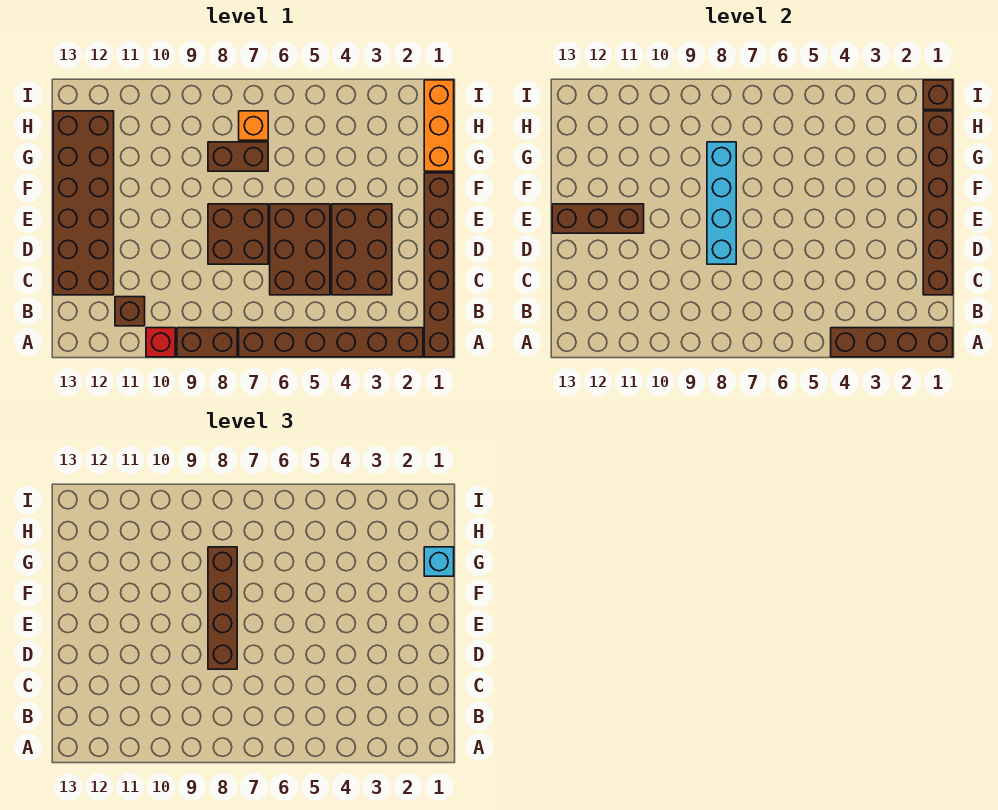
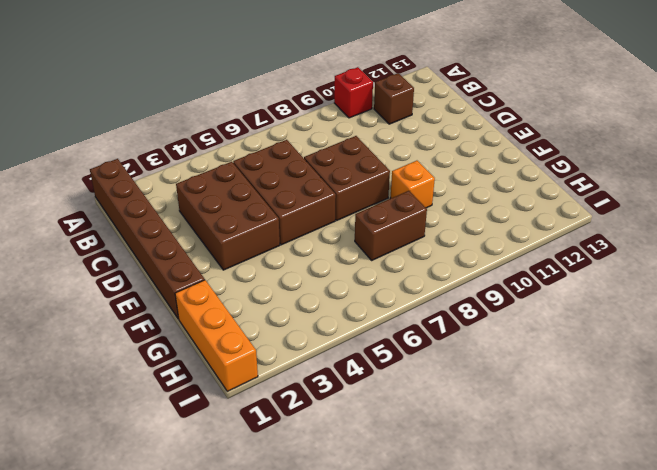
orange brick F9 level 1 -> orange brick H7 level 1
none -> brown brick A2:A7 level 1
none -> brown brick A8:A9 level 1
none -> brown brick C12:H13 level 1

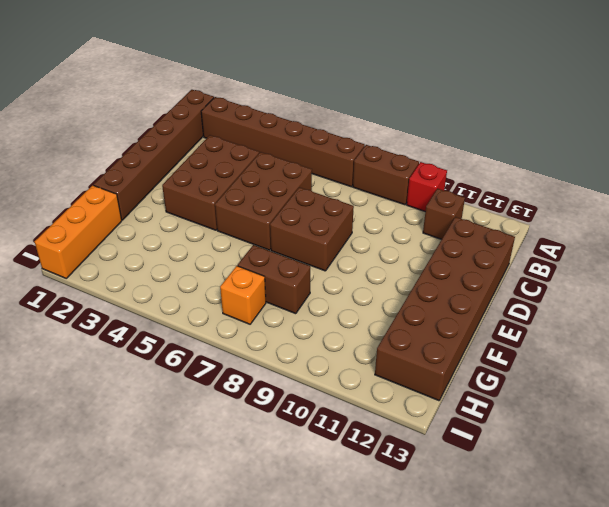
none -> brown brick A1:A4 level 2
none -> brown brick C1:H1 level 2
none -> cyan brick D8:G8 level 2

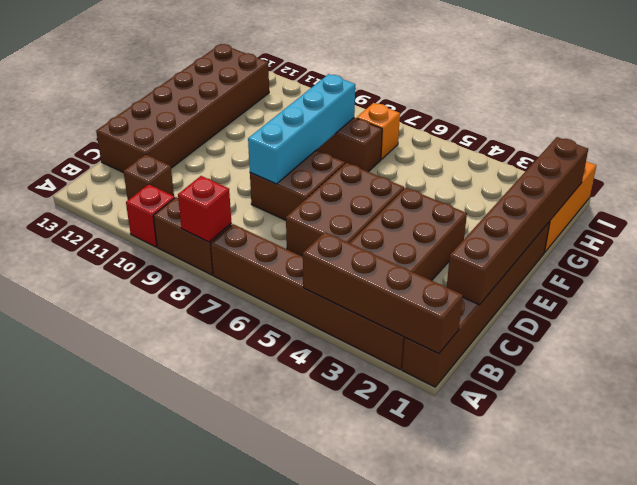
red brick A8 level 2 -> none
none -> brown brick E11:E13 level 2
none -> brown brick I1 level 2
none -> brown brick D8:G8 level 3

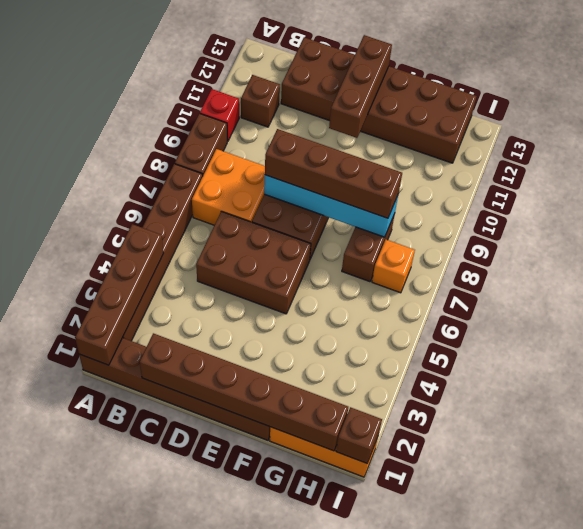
orange brick B7:C8 level 1 -> none
none -> brown brick C3:E4 level 1
none -> cyan brick G1 level 3

